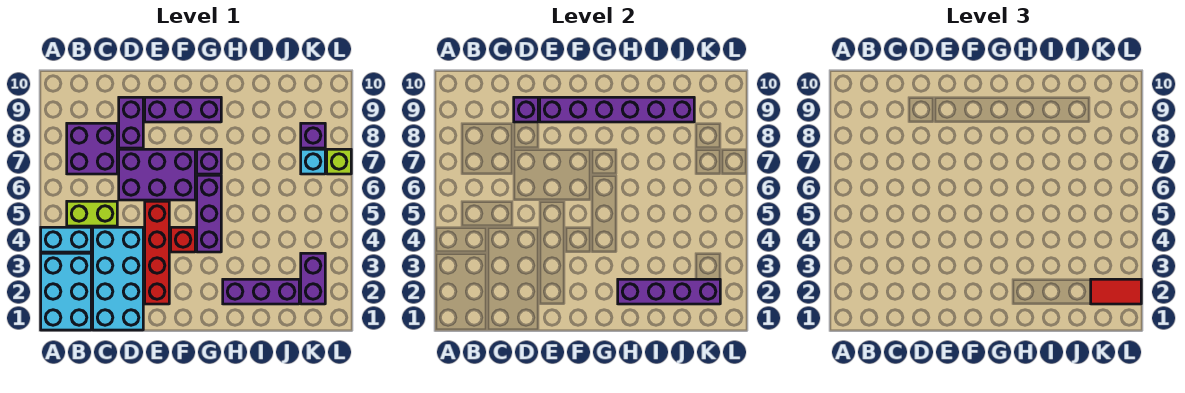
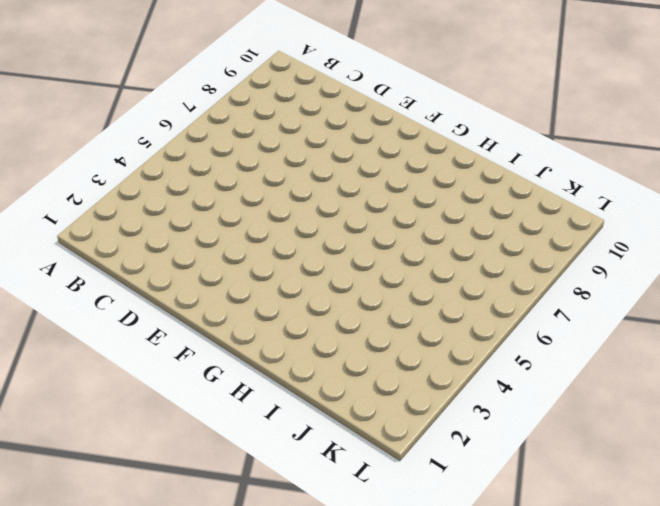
none -> cyan brick A1:B3 level 1
none -> cyan brick A4:B4 level 1
none -> lime brick B5:C5 level 1

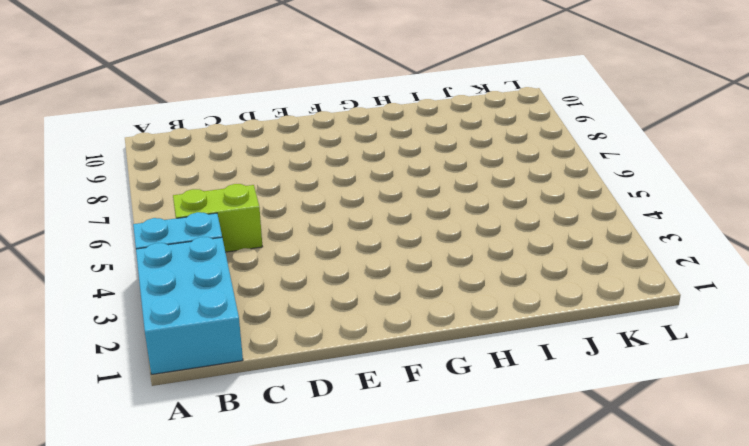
none -> purple brick B7:C8 level 1
none -> cyan brick C1:D4 level 1
none -> purple brick D6:F7 level 1

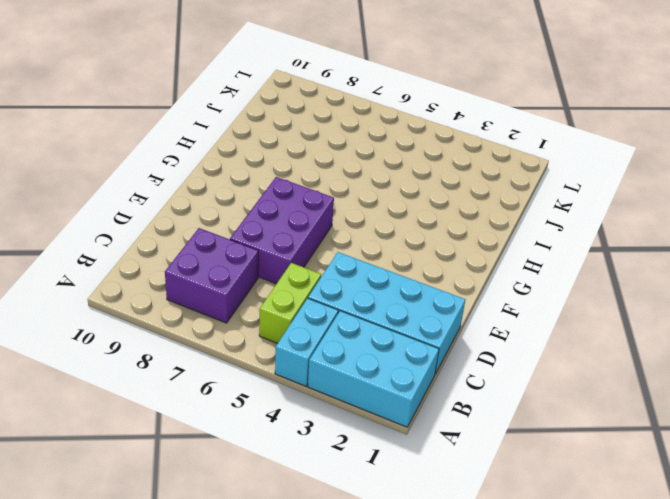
none -> purple brick D8:D9 level 1
none -> red brick E2:E5 level 1
none -> purple brick E9:G9 level 1

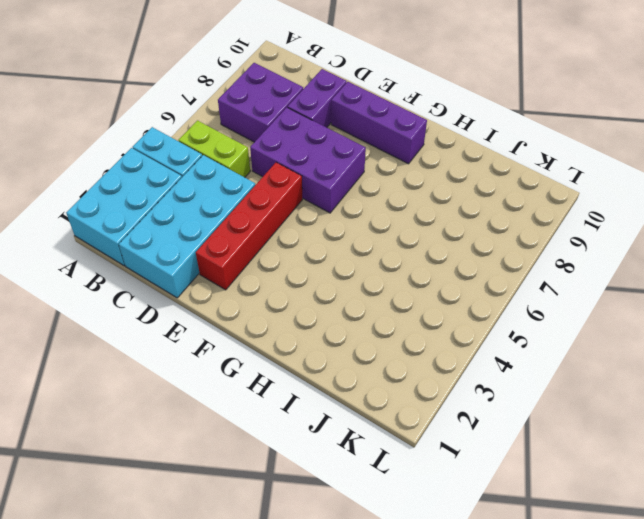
none -> red brick F4 level 1
none -> purple brick G4:G6 level 1
none -> purple brick G7 level 1

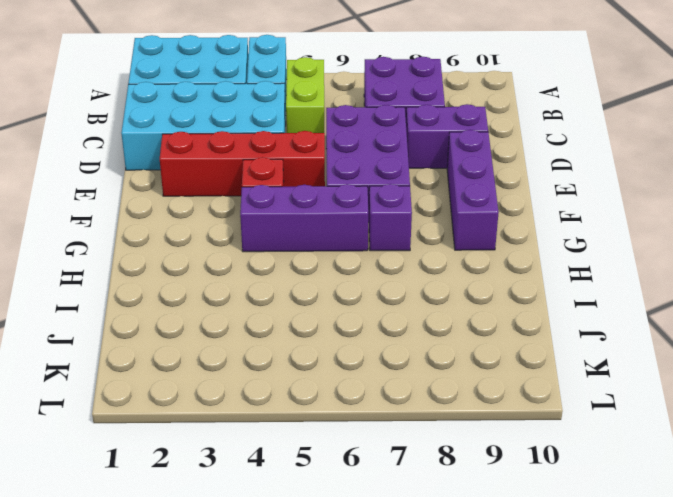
none -> purple brick H2:J2 level 1
none -> purple brick K2:K3 level 1
none -> cyan brick K7 level 1

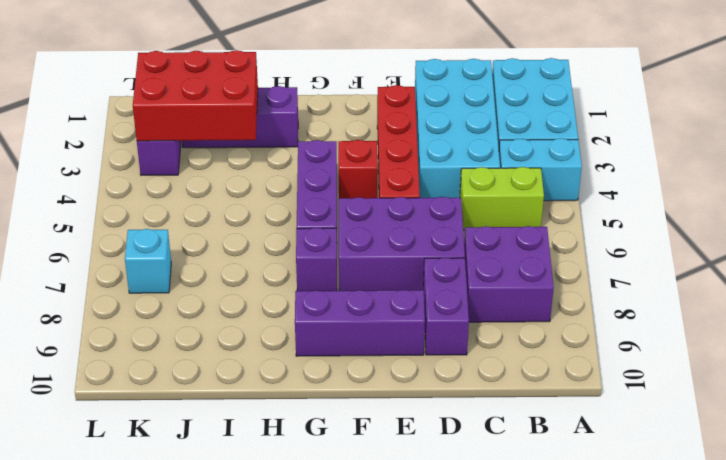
red brick I2:K3 level 2 -> purple brick H2:K2 level 2
none -> purple brick K8 level 1
none -> lime brick L7 level 1
none -> purple brick D9 level 2

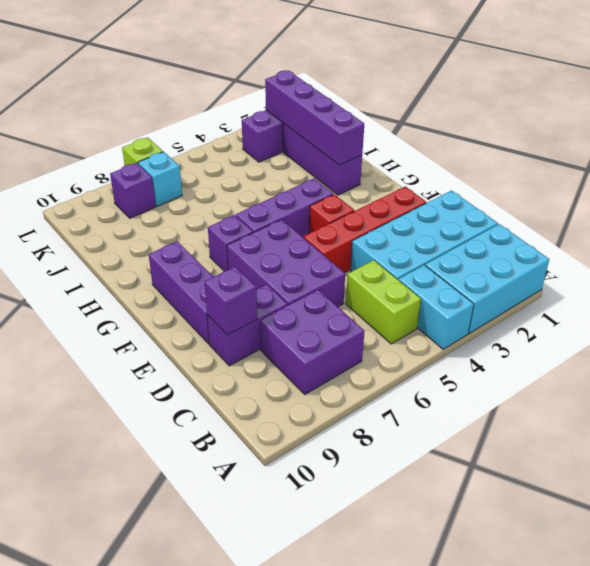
none -> purple brick E9:J9 level 2
none -> red tile K2:L2 level 3

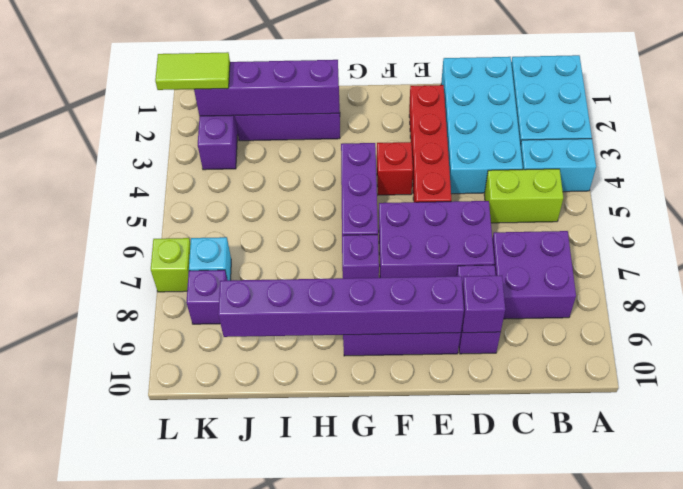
lime tile K2:L2 level 3 -> red tile K2:L2 level 3

